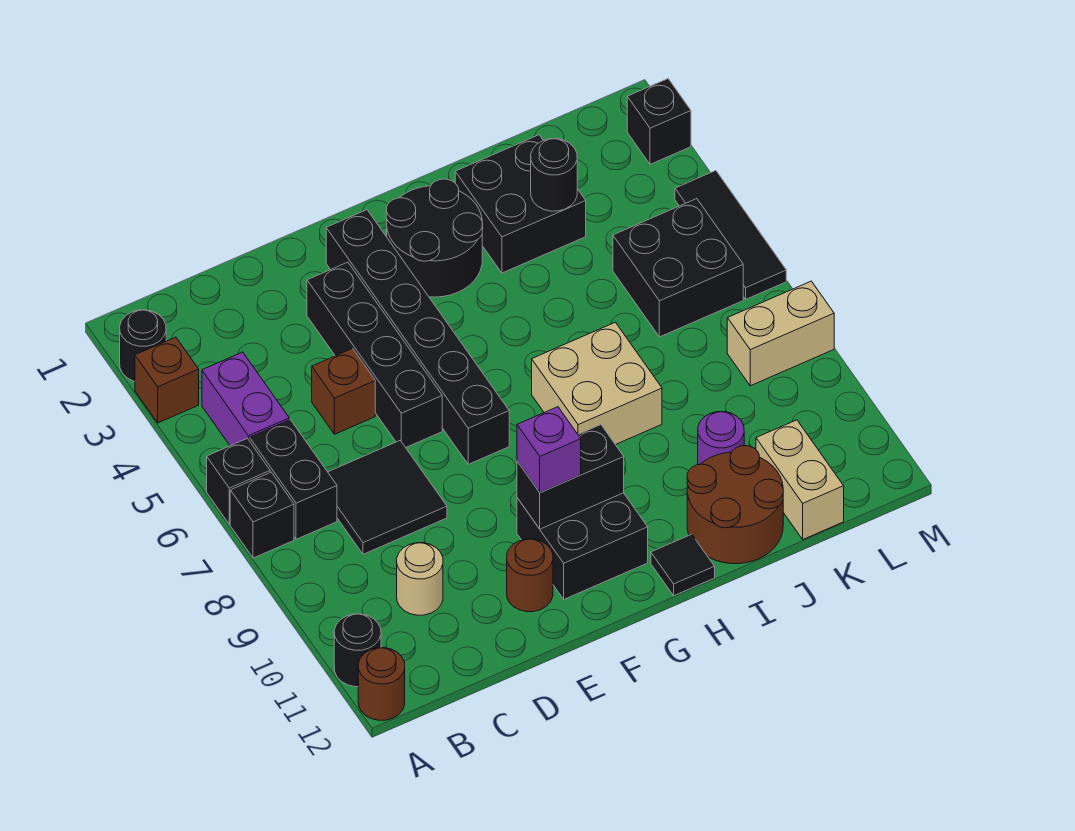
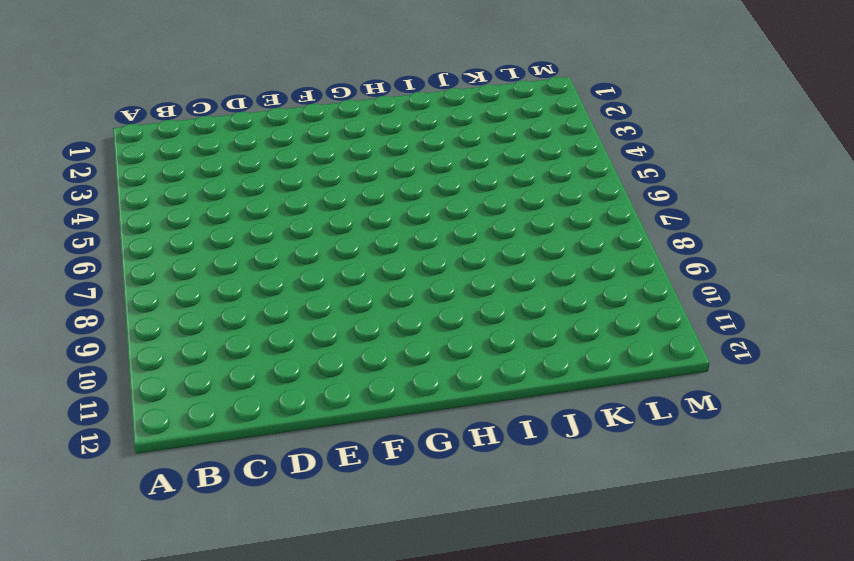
none -> black round brick A2 level 1
none -> brown brick A3 level 1
none -> black brick A6 level 1

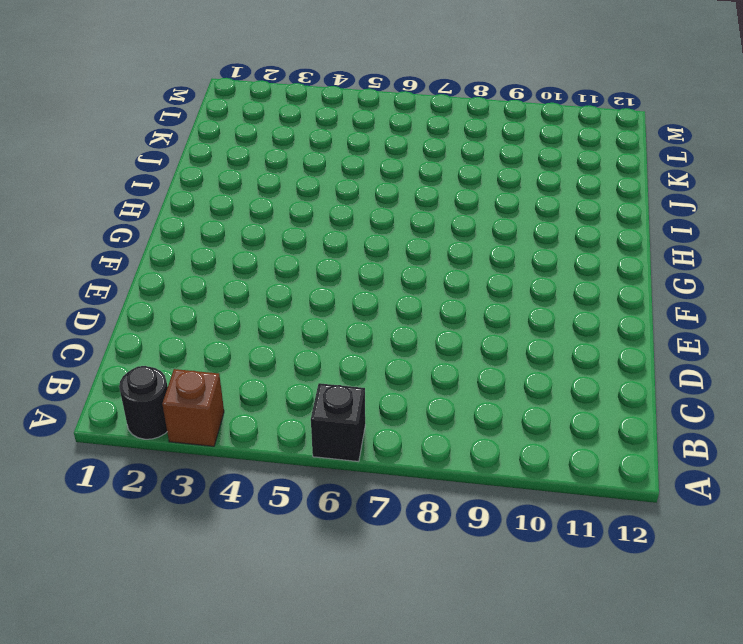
none -> black brick A7 level 1
none -> black round brick A11 level 1
none -> brown round brick A12 level 1

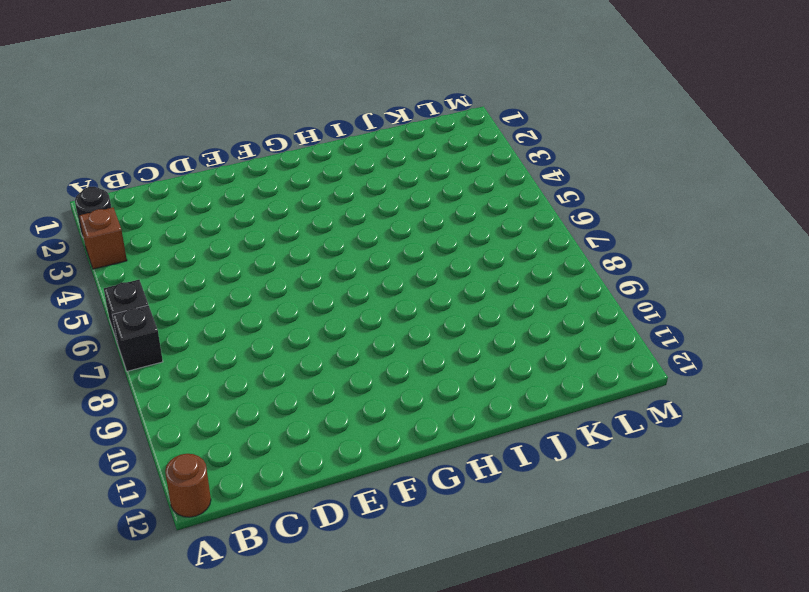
none -> black round brick A11 level 1
none -> purple brick B4:B5 level 1
none -> black brick B6:B7 level 1

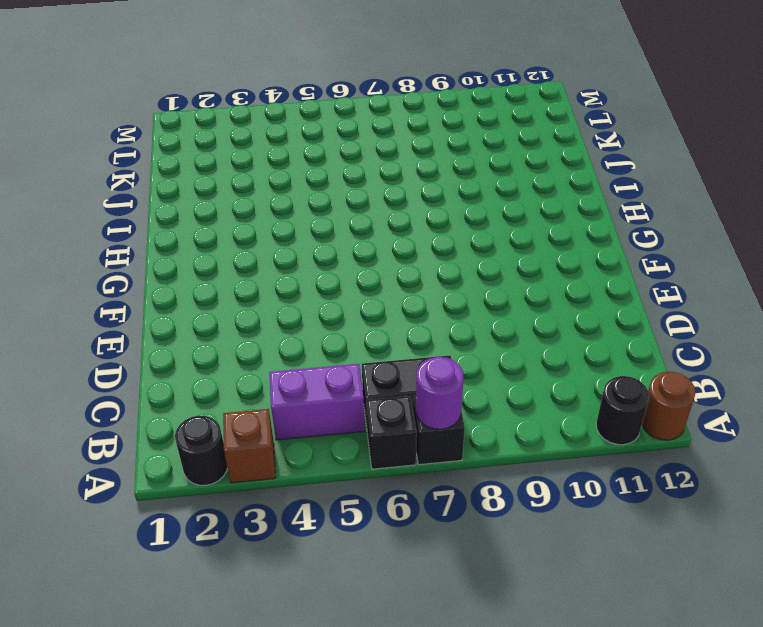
purple round brick A7 level 2 -> purple round brick J10 level 1
none -> black tile C7:D8 level 1
none -> tan round brick C10 level 1
none -> brown brick D5 level 1

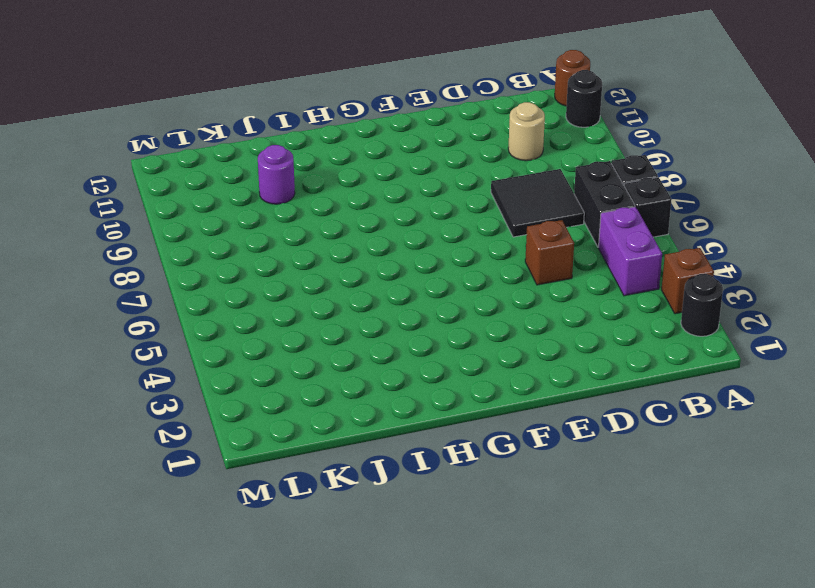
none -> black brick E3:E6 level 1
none -> brown round brick E11 level 1
none -> black brick F2:F7 level 1

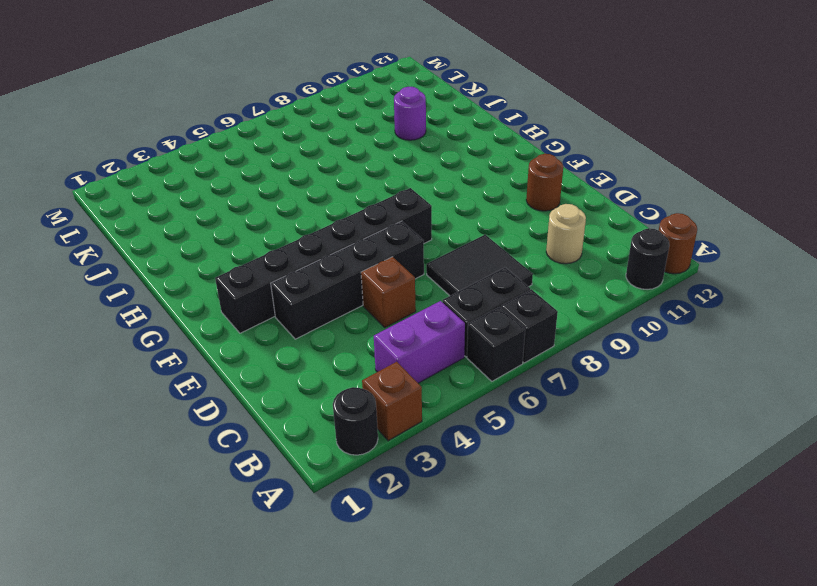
none -> black brick F10:G11 level 1
none -> black round brick G2:H3 level 1
none -> tan brick H7:I8 level 1

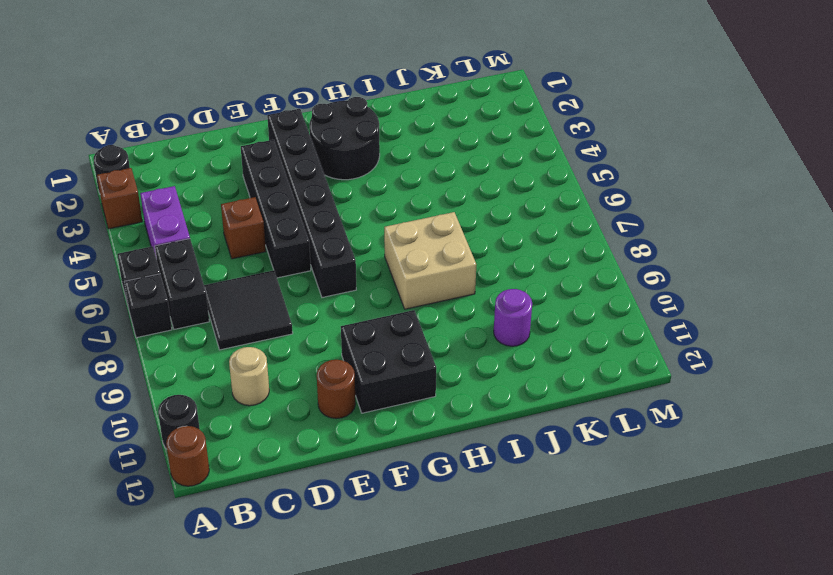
none -> black tile H12 level 1
none -> black brick I2:J3 level 1
none -> brown round brick I11:J12 level 1

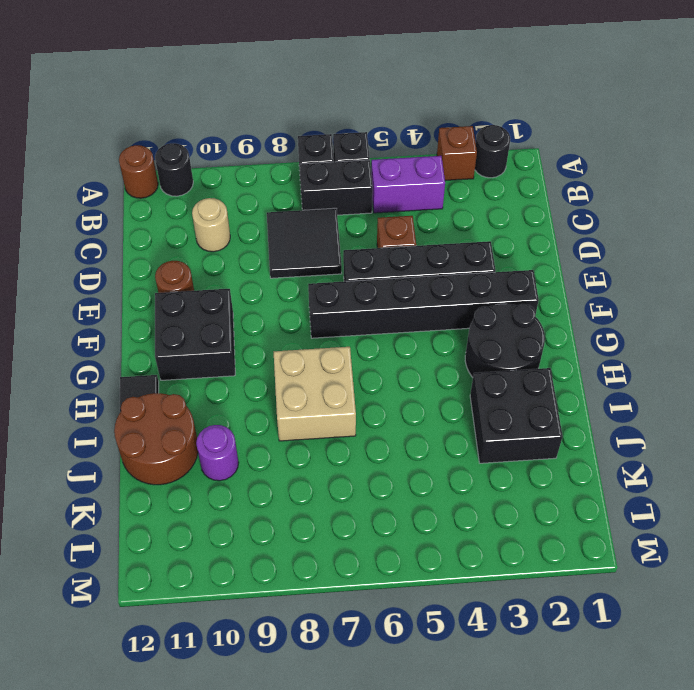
none -> black brick K5:L6 level 1
none -> tan brick K11:K12 level 1
none -> tan brick L8:M8 level 1

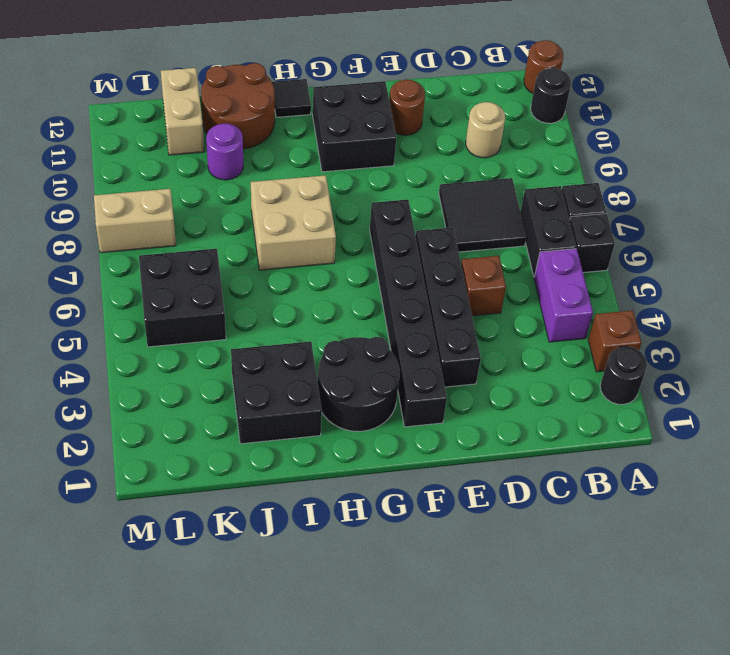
none -> black brick M2 level 1
none -> black tile M4:M6 level 1
none -> black brick F10:G10 level 2

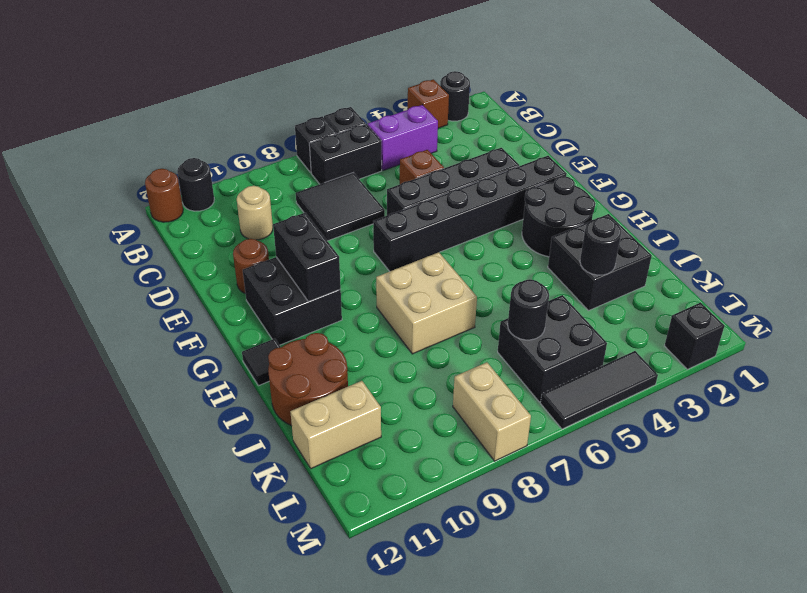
black round brick K6 level 2 -> none
none -> purple round brick J10 level 1
none -> purple brick F10 level 3

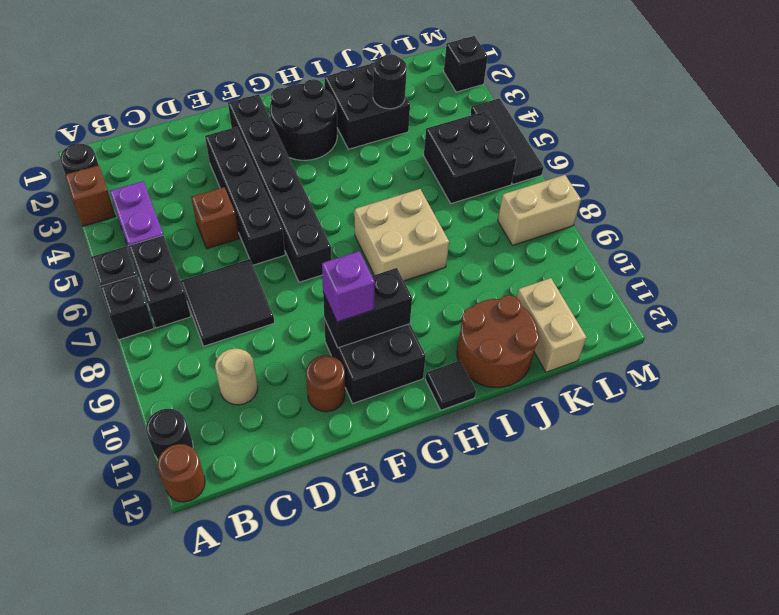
none -> purple round brick J10 level 1

